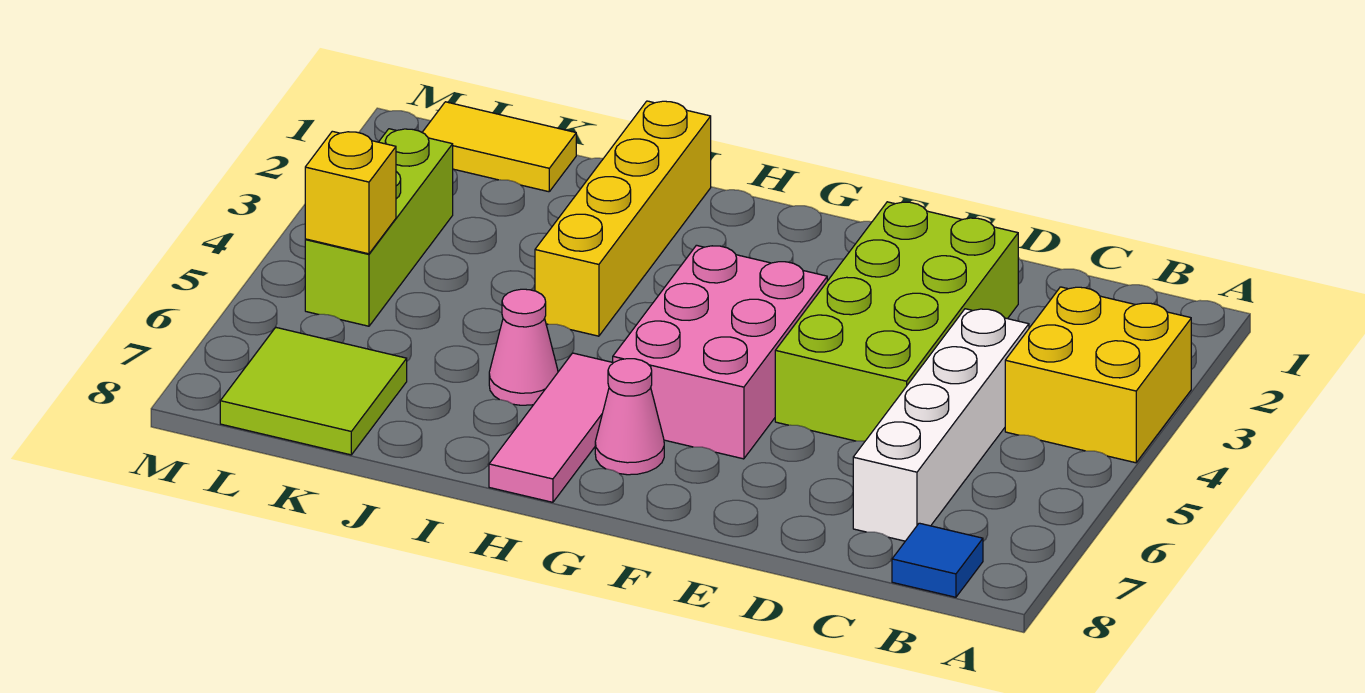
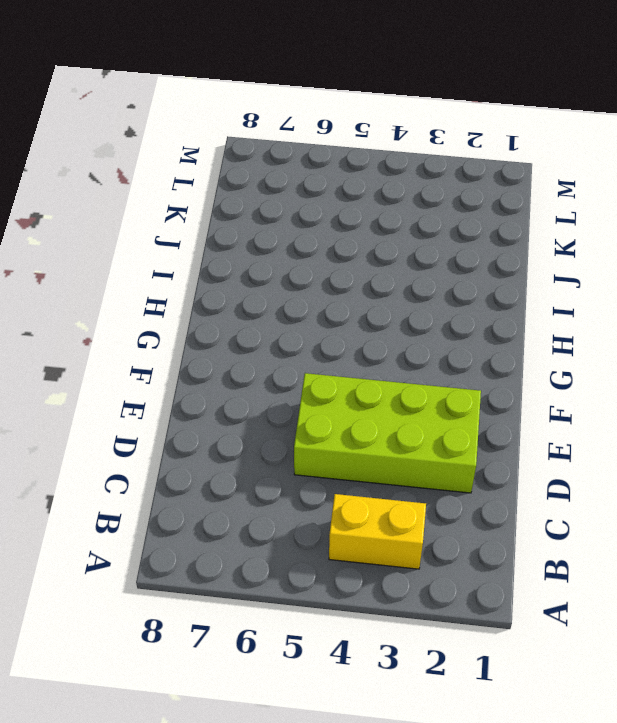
yellow brick B3:B4 level 1 -> yellow brick A3:B4 level 1
none -> blue tile B8 level 1
none -> white brick C4:C7 level 1
none -> pink brick F4:G6 level 1

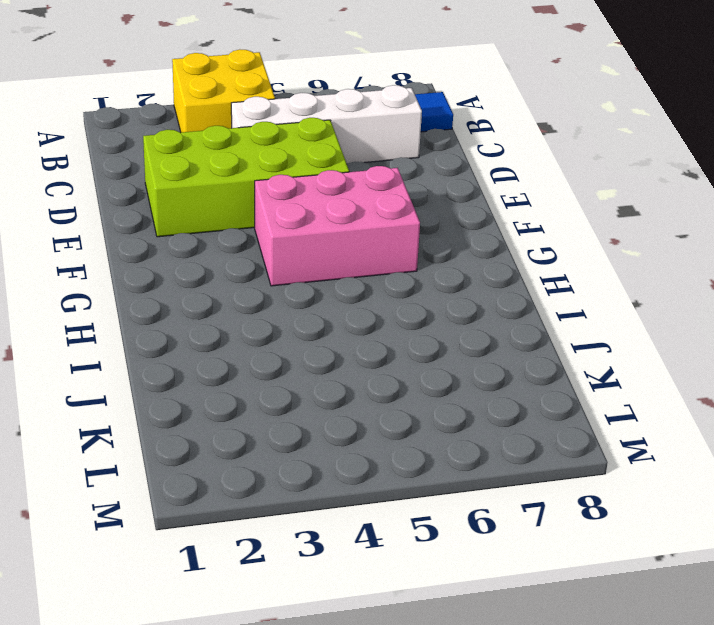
none -> pink cone G7 level 1
none -> pink tile H6:H8 level 1
none -> yellow brick I1:I4 level 1

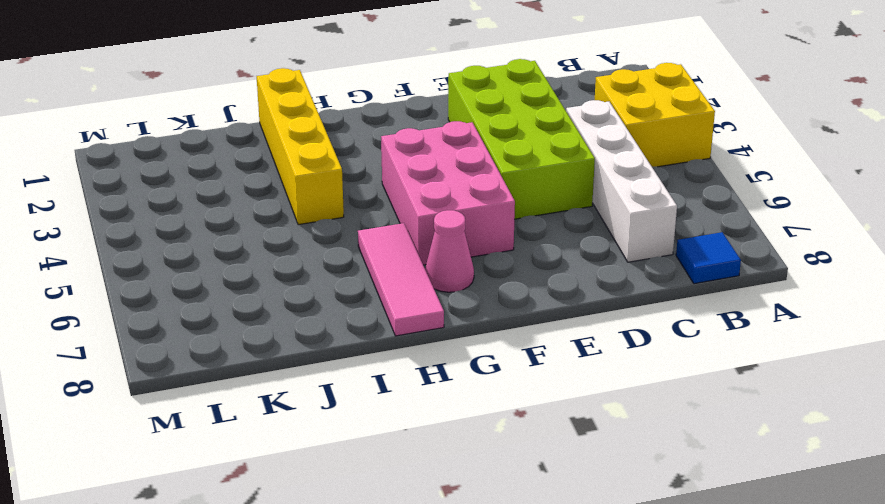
none -> pink cone I6 level 1
none -> yellow tile K1:L1 level 1
none -> lime tile K7:L8 level 1

